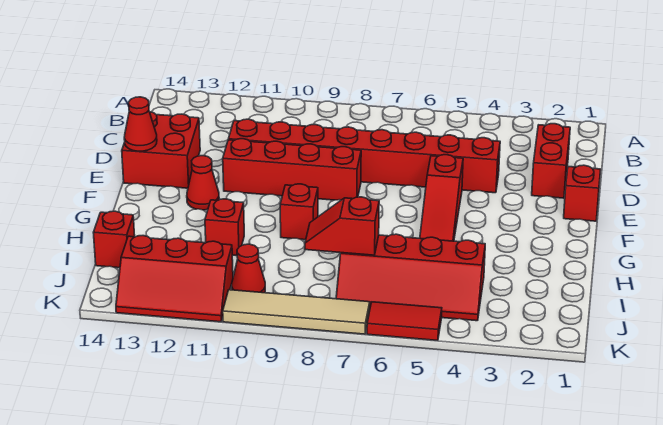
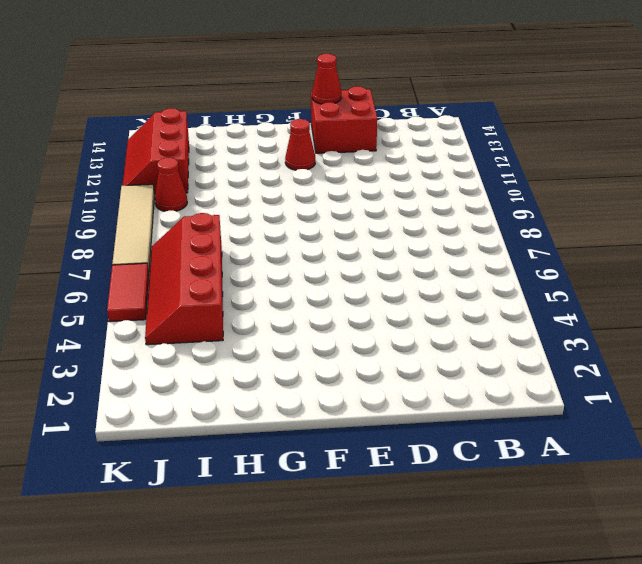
none -> red brick C2:D2 level 1
none -> red brick D4:D11 level 1
none -> red brick E1 level 1

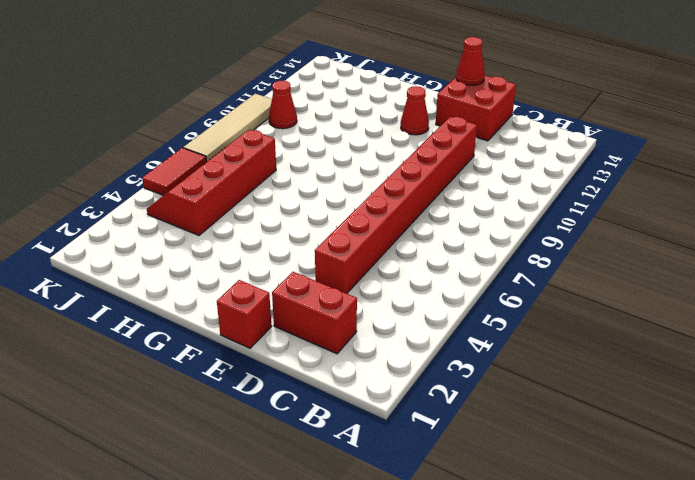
none -> red slope E5:G5 level 1 top E
none -> red brick E8:E11 level 1
none -> red brick G9 level 1

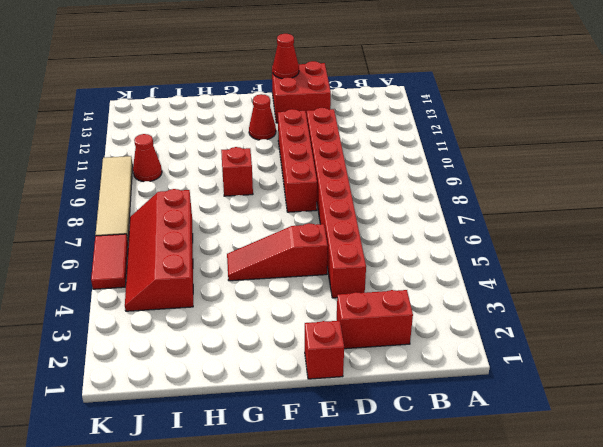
none -> red brick H11 level 1
none -> red brick I14 level 1
none -> red slope J11:K13 level 1 top J

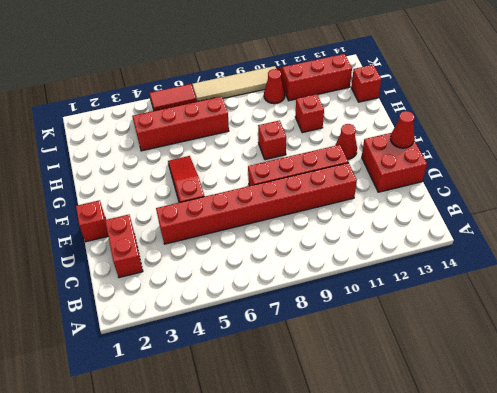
none -> red slope I7:I8 level 2 top 7

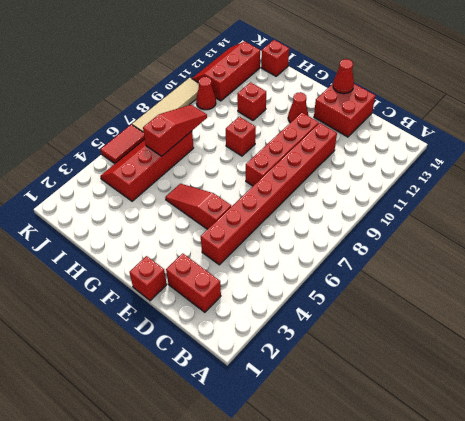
red slope I6:I8 level 2 top 6 -> red slope I7:I8 level 2 top 7

